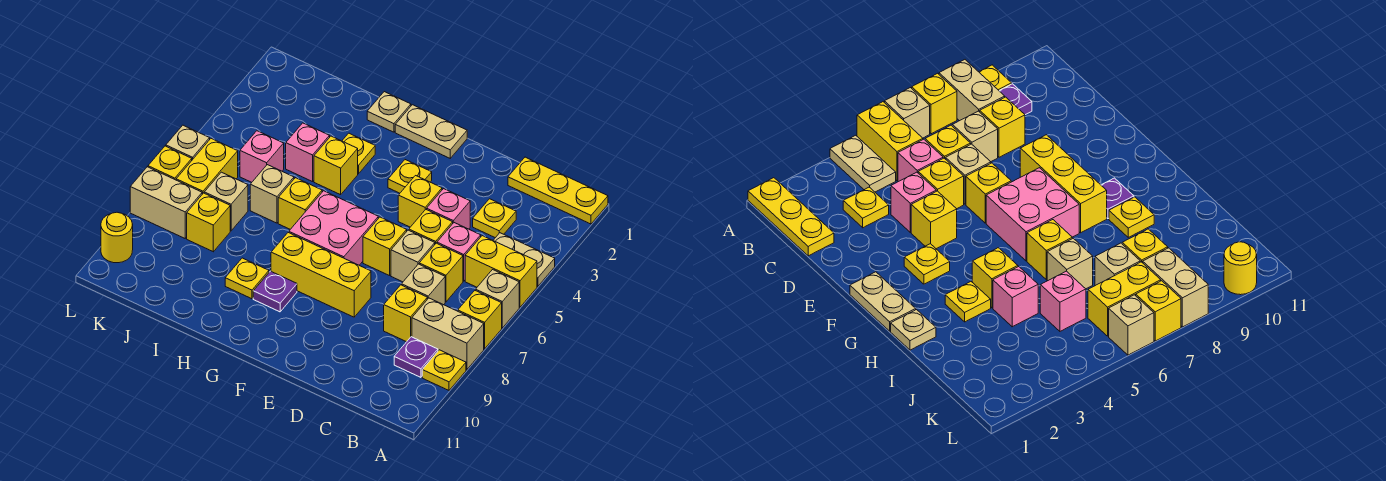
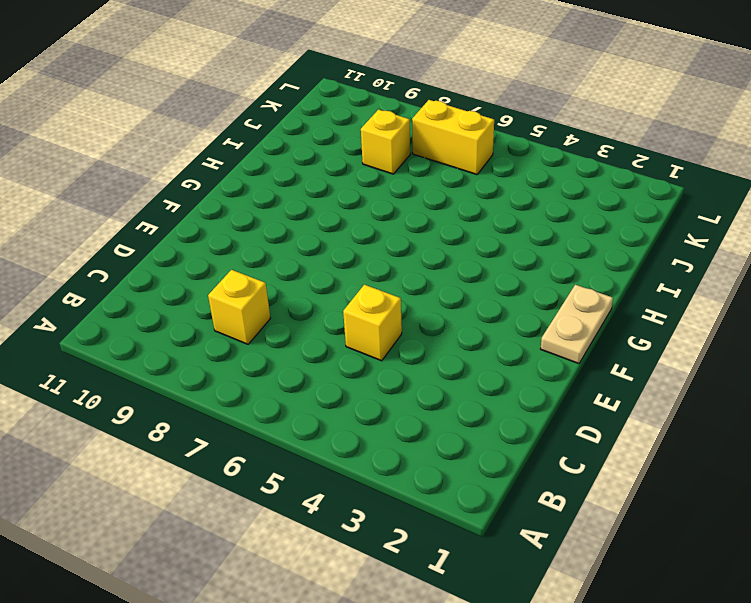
none -> yellow plate A1:C1 level 1
none -> tan plate A4:B4 level 1
none -> yellow brick A5:B5 level 1
none -> tan brick A6 level 1

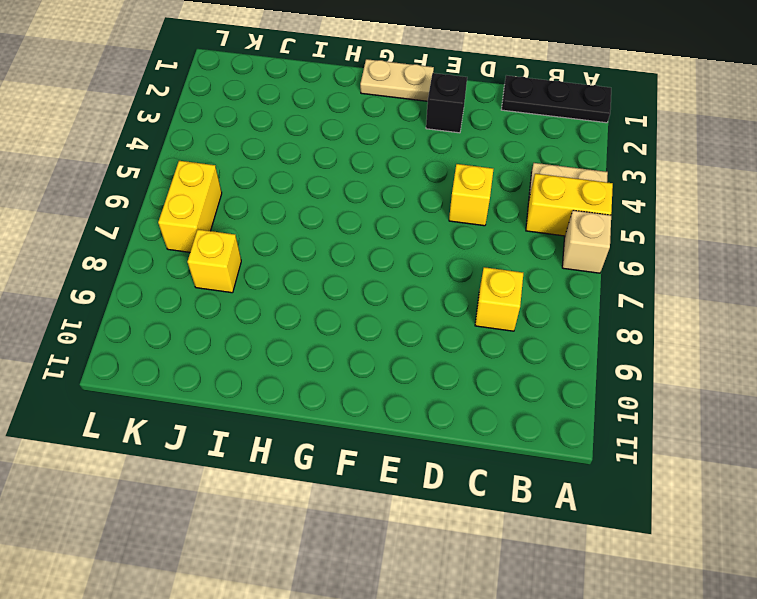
black plate A1:C1 level 1 -> yellow plate A1:C1 level 1
black brick E2 level 1 -> none
none -> yellow brick A7 level 1
none -> tan brick A8:B8 level 1
none -> yellow plate A9 level 1
none -> purple plate B9 level 1

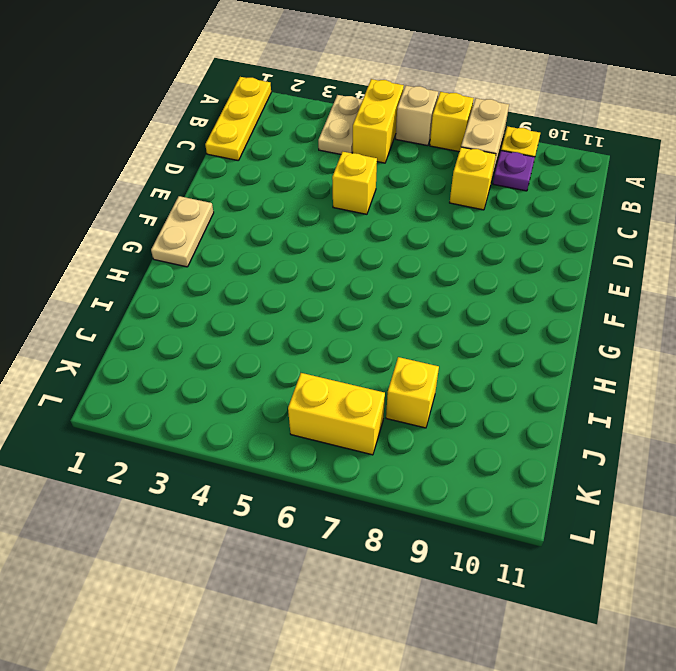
none -> yellow plate C3 level 1
none -> pink brick C5 level 1
none -> yellow brick C6 level 1
none -> tan brick C7 level 1

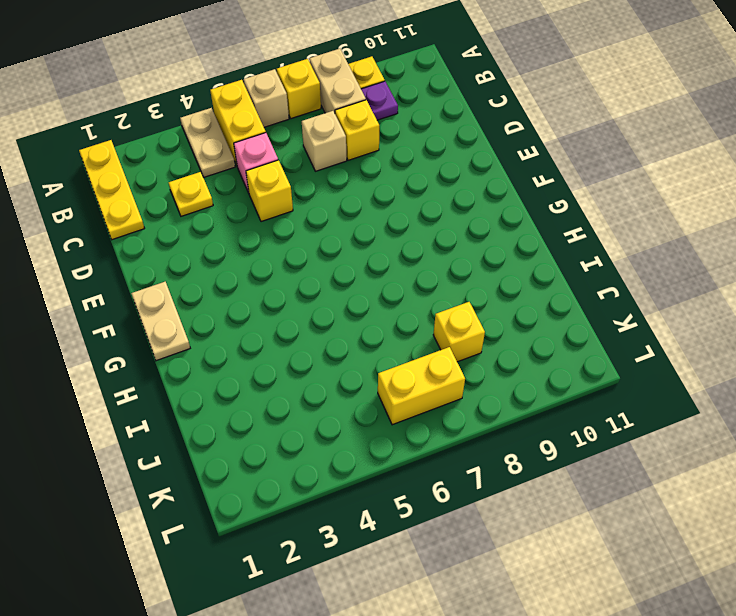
none -> yellow brick C6 level 1
none -> pink brick D4 level 1
none -> tan brick D6 level 1
none -> yellow brick E4 level 1

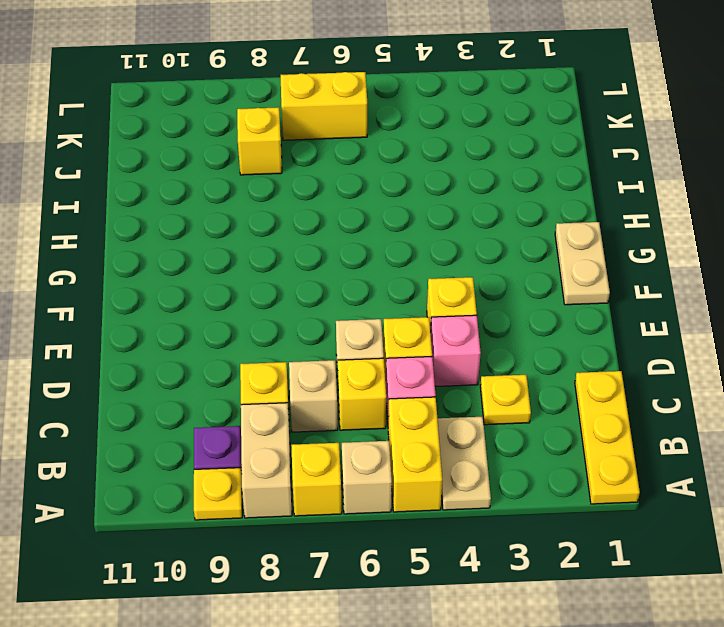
none -> yellow brick E6 level 1
none -> yellow brick E8:G8 level 1
none -> yellow plate F3 level 1
none -> pink brick F6:G7 level 1

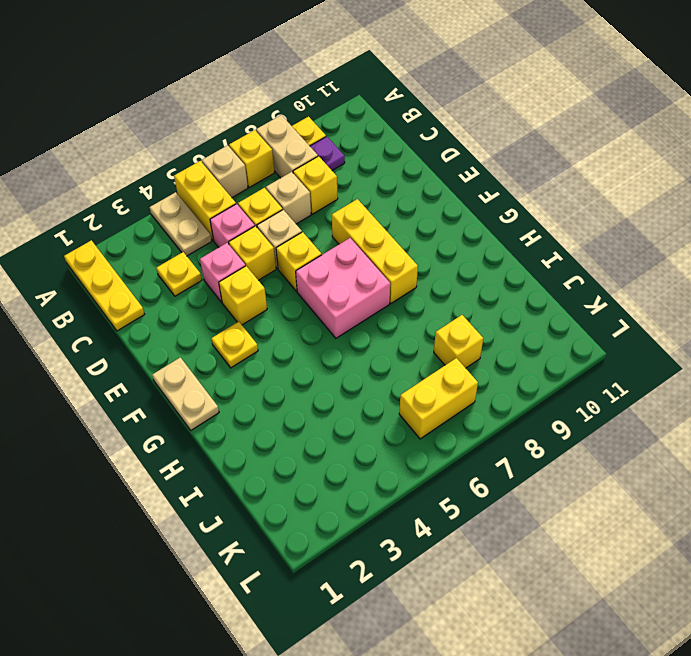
none -> purple plate G9 level 1
none -> tan plate H1 level 1
none -> yellow plate H3 level 1
none -> yellow brick H4 level 1

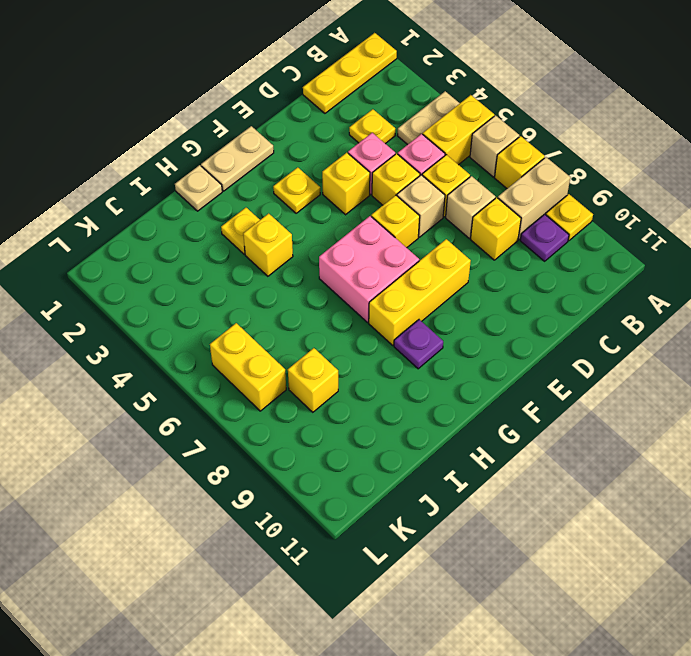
none -> yellow brick H6 level 1
none -> yellow plate H9 level 1
none -> pink brick I4 level 1
none -> tan brick I6 level 1

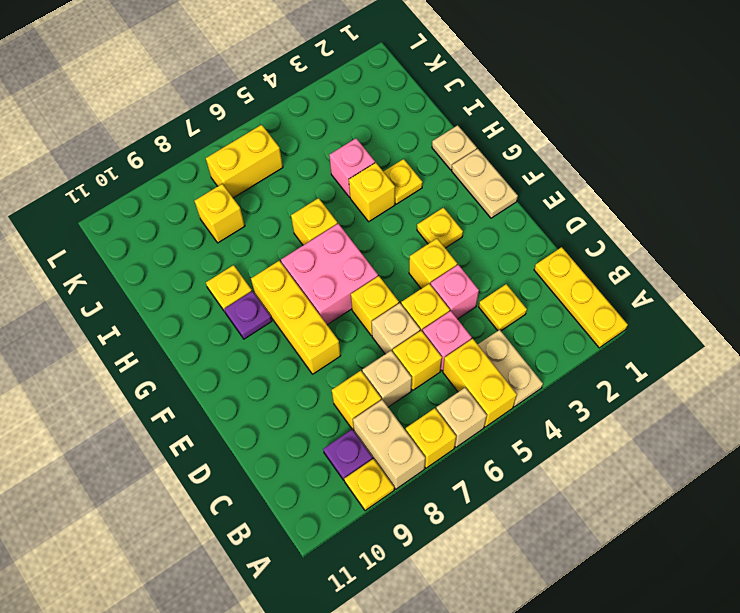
none -> tan brick I6 level 1
none -> pink brick J5 level 1
none -> tan brick J7 level 1
none -> tan brick K8:L8 level 1

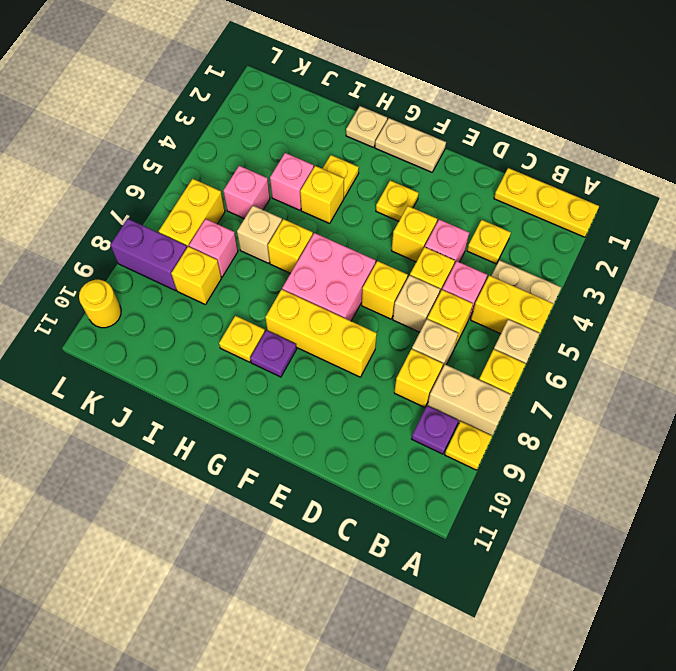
pink brick J7 level 1 -> tan brick J7 level 1
purple brick K8:L8 level 1 -> tan brick K8:L8 level 1
none -> tan brick L6 level 1
none -> yellow brick L7 level 1

